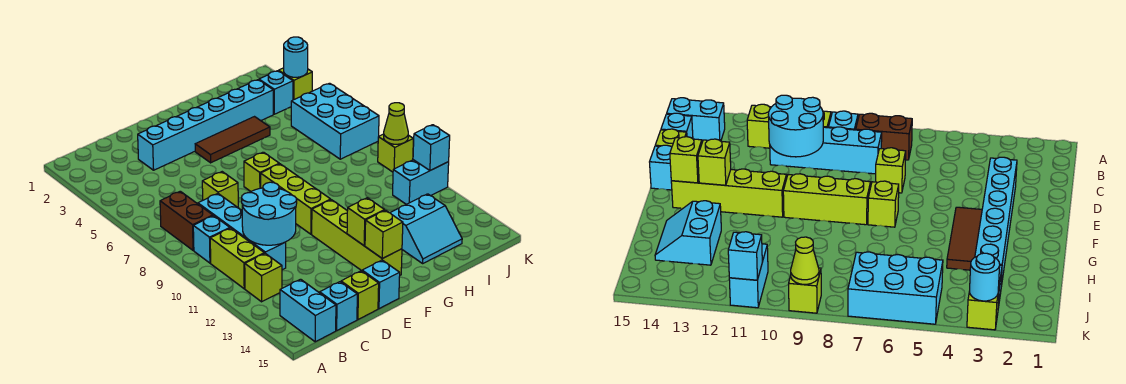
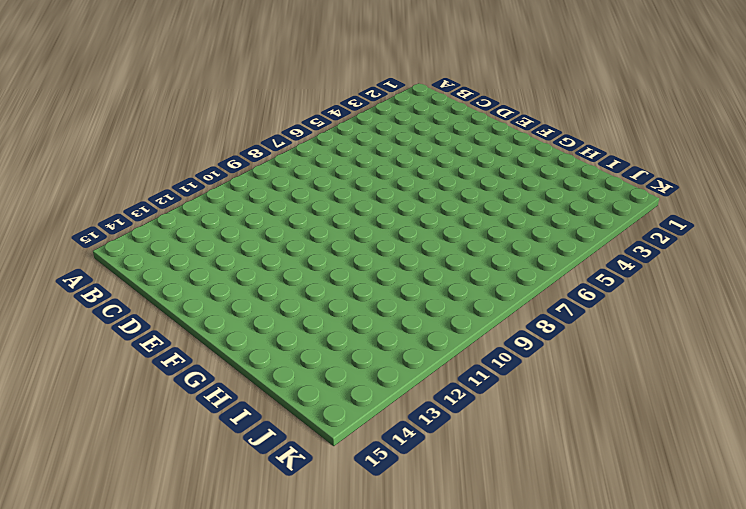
none -> brown brick B7:B8 level 1
none -> cyan brick B9 level 1
none -> lime brick B10:B11 level 1

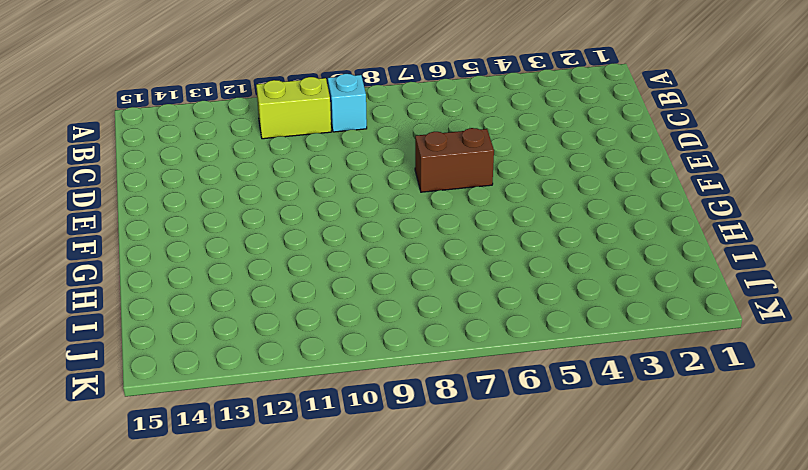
brown brick E6:E7 level 1 -> brown brick B7:B8 level 1
none -> lime brick B12 level 1
none -> cyan brick B14:B15 level 1
none -> cyan brick C8:C11 level 1

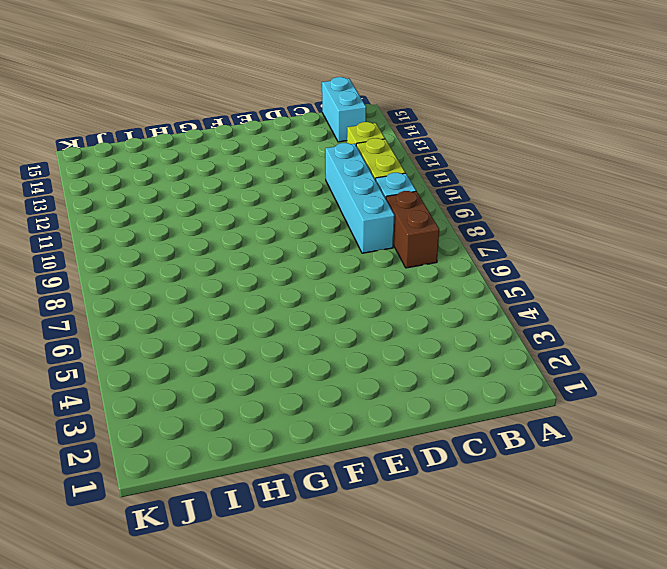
none -> cyan brick C15 level 1
none -> cyan brick D3:I3 level 1
none -> lime brick D7 level 1

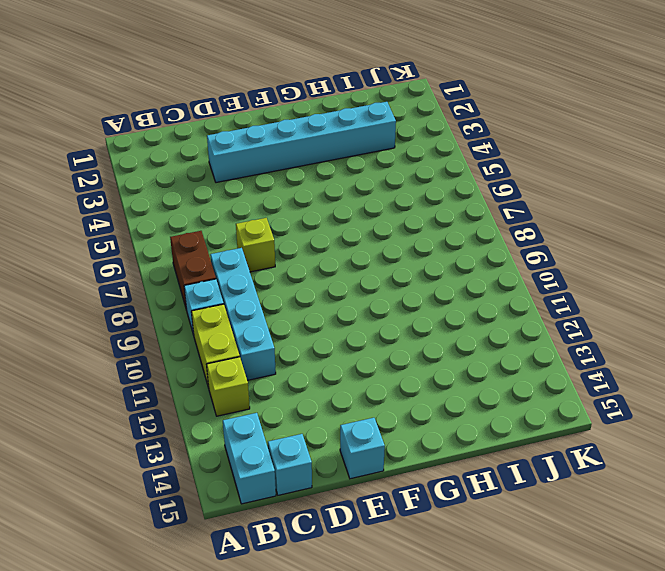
none -> lime brick D15 level 1
none -> brown tile F4:H4 level 1
none -> lime brick F7 level 1

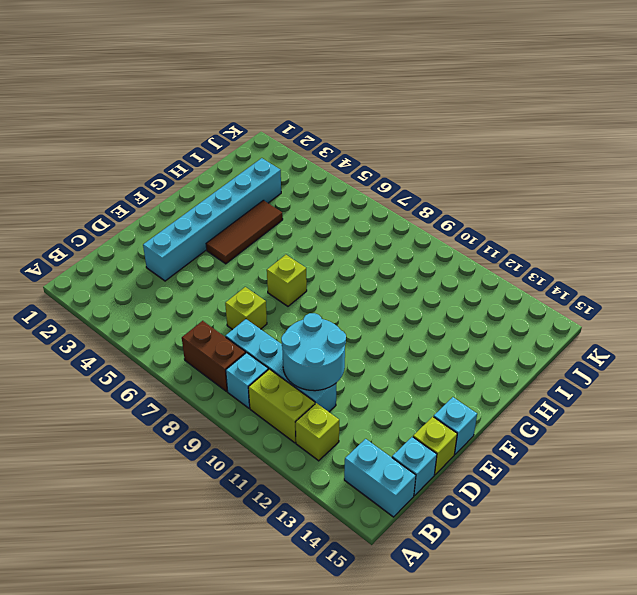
none -> lime brick F8:F10 level 1
none -> lime brick F11:F14 level 1
none -> cyan slope H13:I14 level 1 top 13

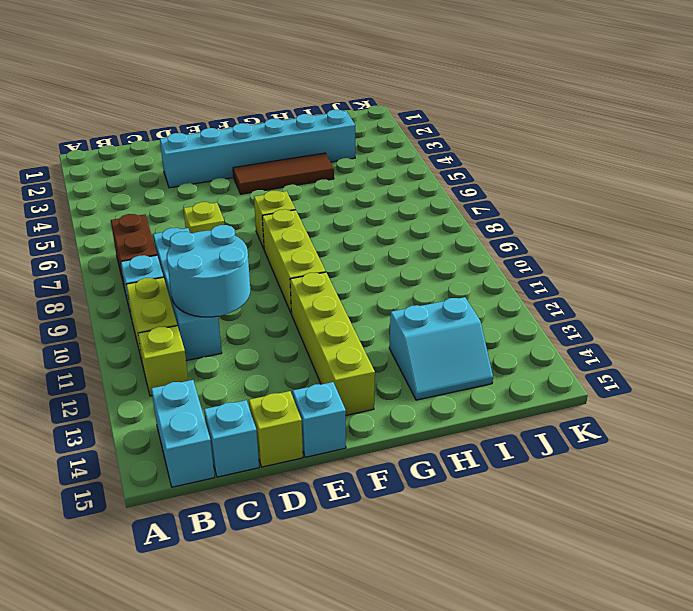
none -> cyan brick J3 level 1
none -> cyan brick J5:K7 level 1
none -> cyan brick J11:K11 level 1

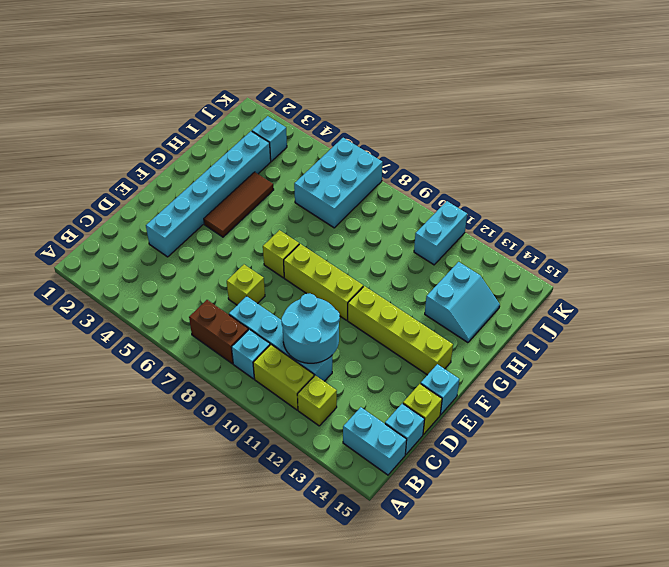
cyan brick I6:K7 level 1 -> cyan brick J5:K7 level 1
none -> lime brick K3 level 1
none -> lime brick K9 level 1
none -> lime brick F13 level 2

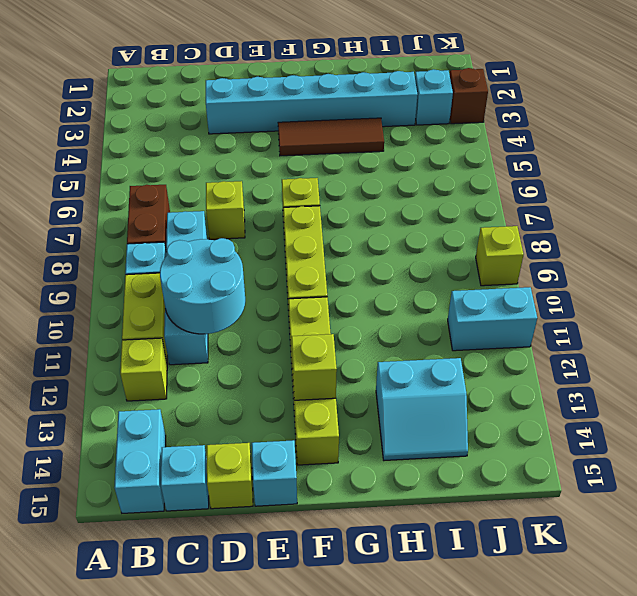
brown brick K3 level 1 -> lime brick K3 level 1
none -> cyan brick J5:K7 level 1
none -> lime brick F14 level 2
none -> cyan round brick K3 level 2

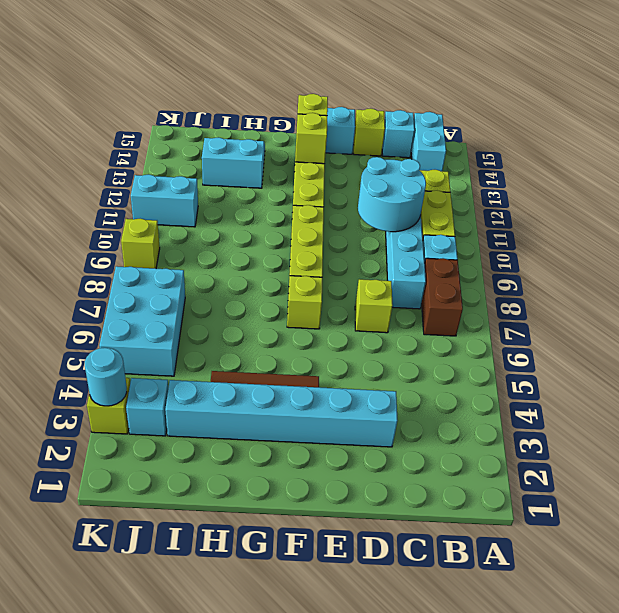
none -> lime cone K9 level 2
none -> cyan brick K11 level 2

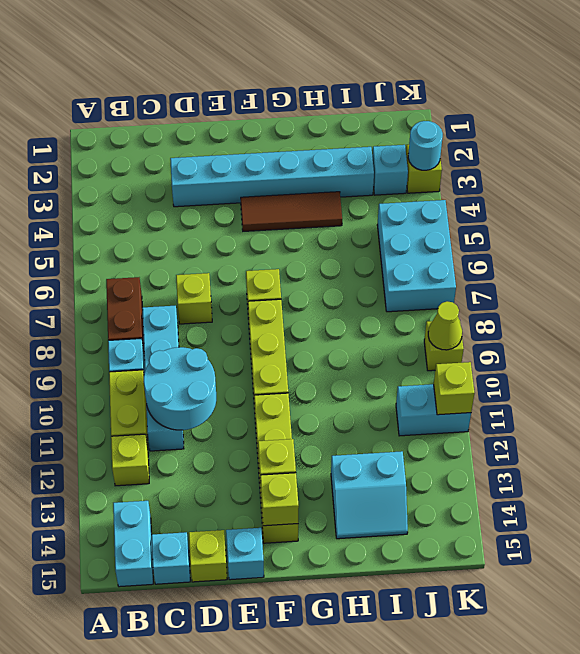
lime brick K11 level 2 -> cyan brick K11 level 2

